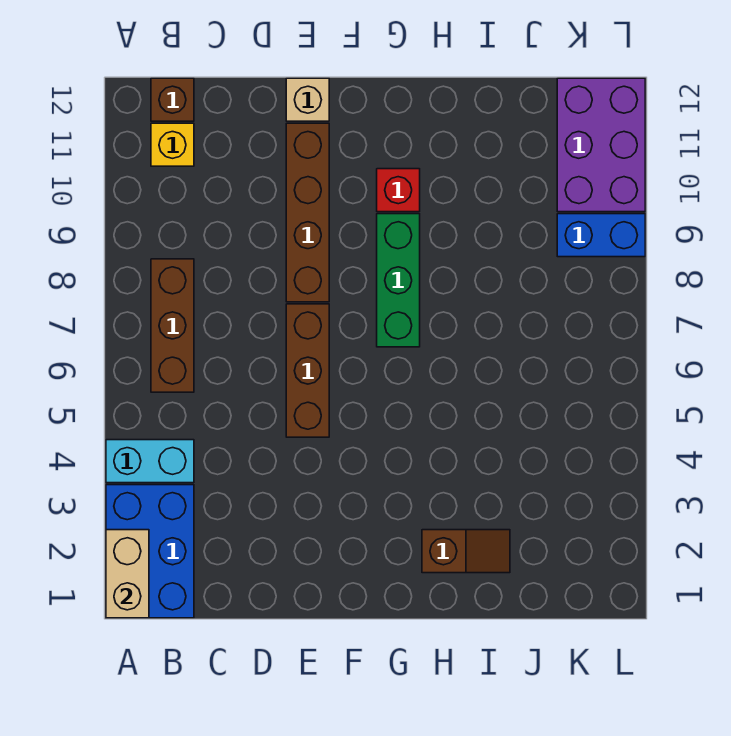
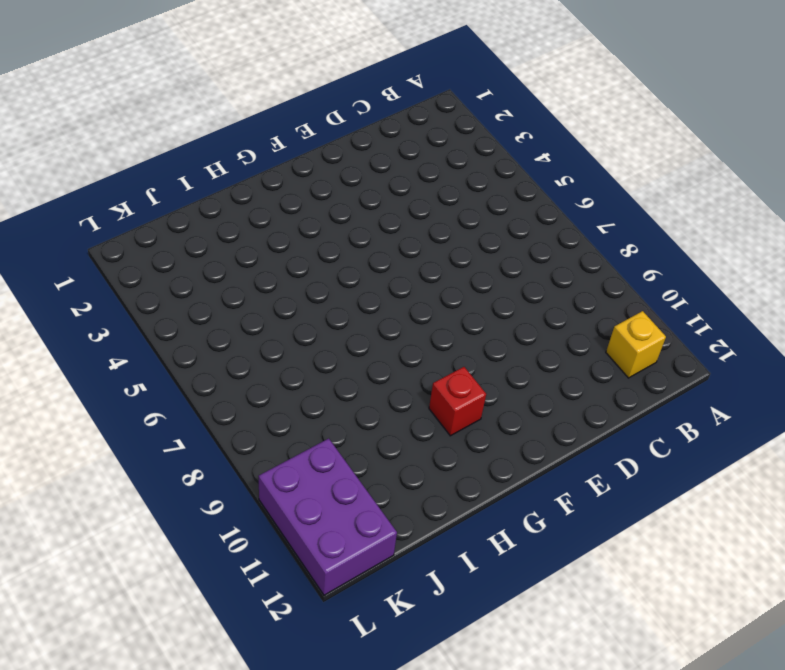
none -> blue brick A1:B3 level 1
none -> cyan brick A4:B4 level 1
none -> brown brick B6:B8 level 1

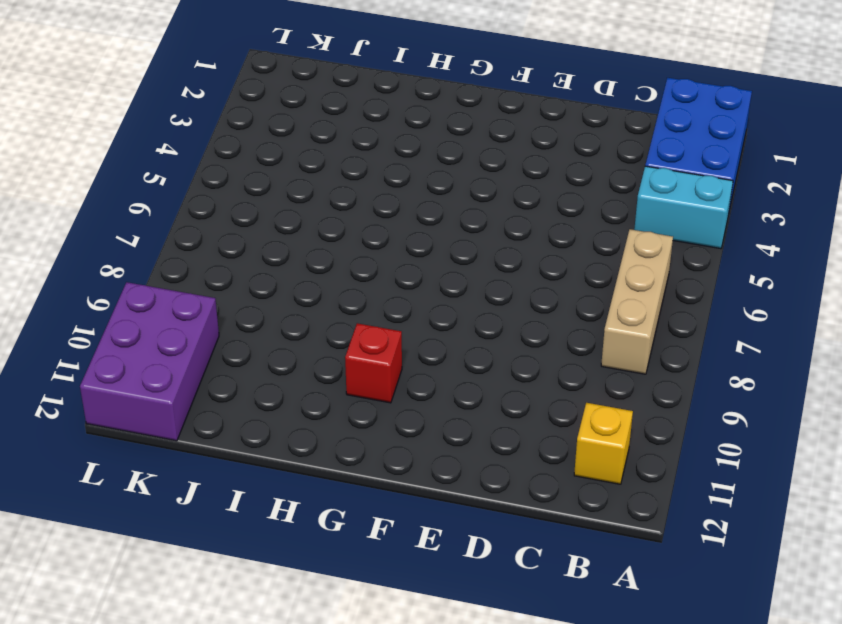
tan brick B6:B8 level 1 -> brown brick B6:B8 level 1
none -> brown brick B12 level 1
none -> brown brick E5:E7 level 1
none -> brown brick E8:E11 level 1

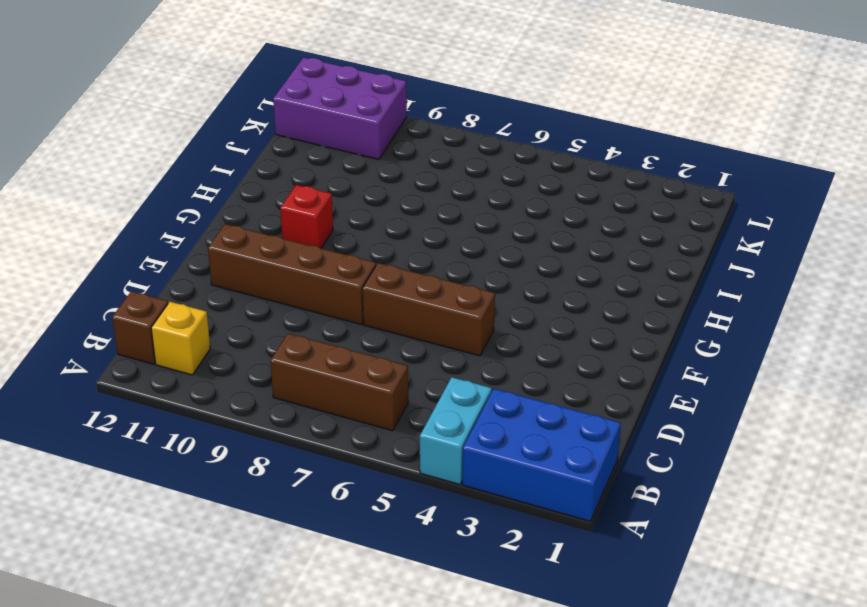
none -> tan brick E12 level 1
none -> green brick G7:G9 level 1
none -> brown slope H2:I2 level 1 top H

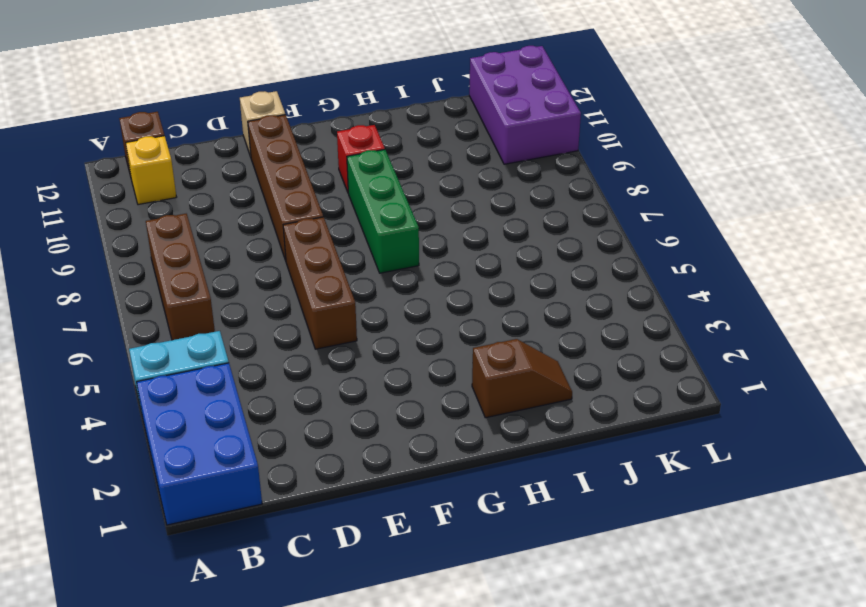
none -> blue brick K9:L9 level 1
none -> tan brick A1:A2 level 2

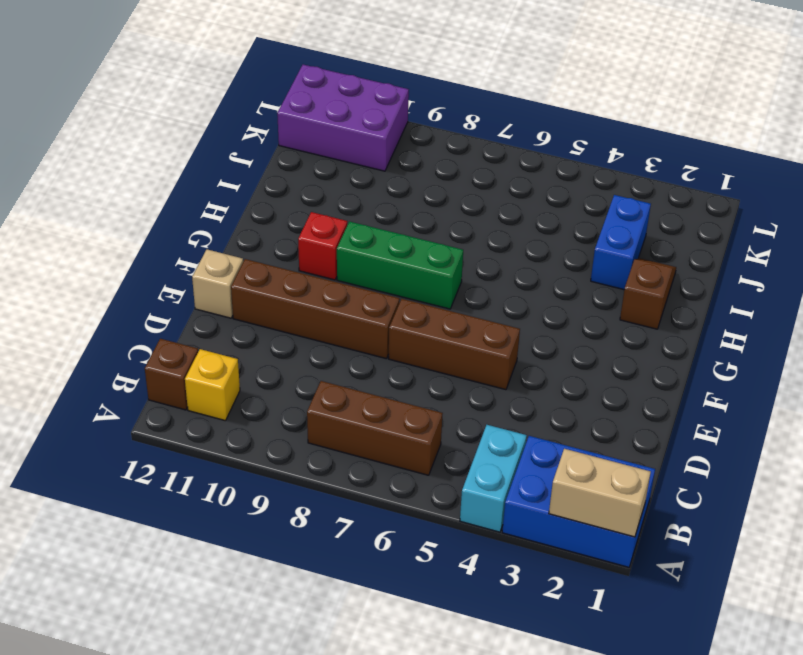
blue brick I3:J3 level 1 -> blue brick K9:L9 level 1

